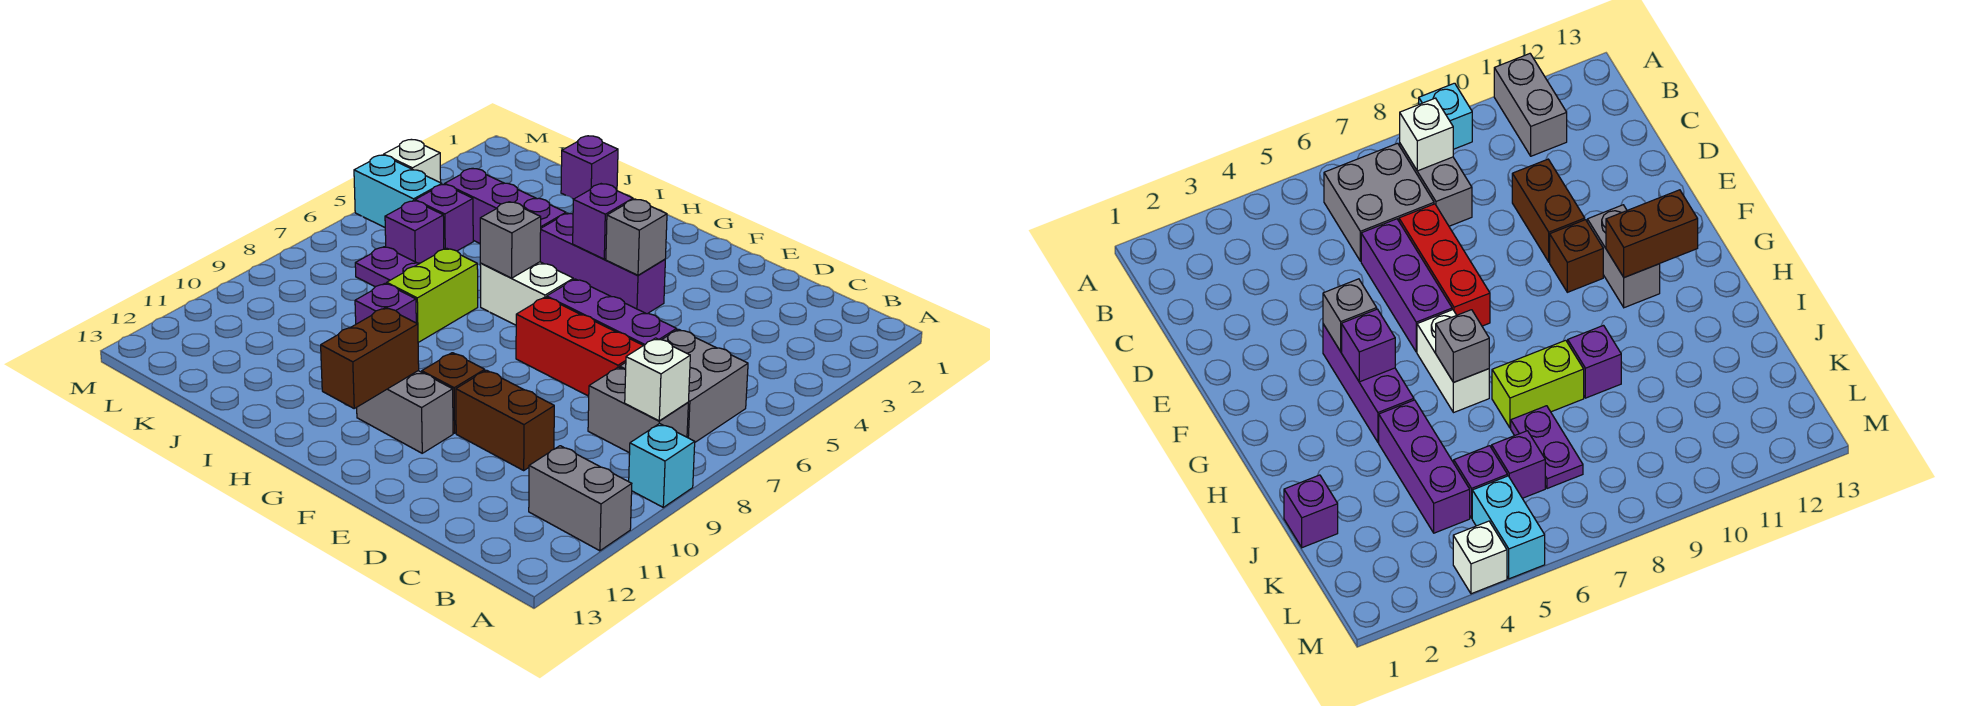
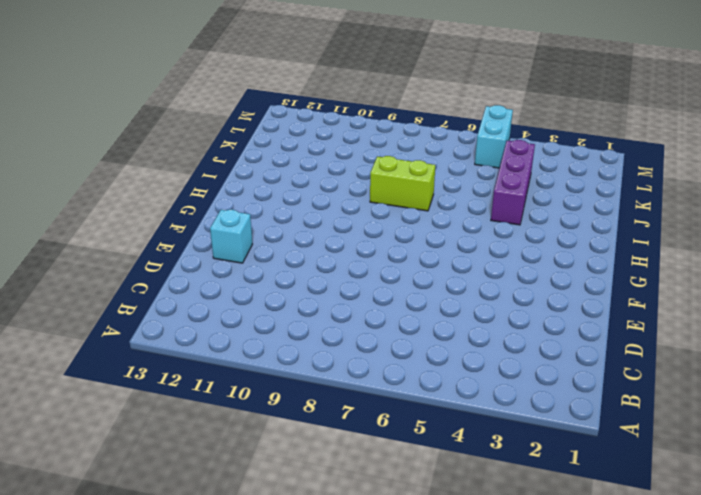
cyan brick E12 level 1 -> cyan brick A9 level 1
none -> grey brick A11:B11 level 1
none -> grey brick B6:C7 level 1
none -> grey brick B8:C8 level 1

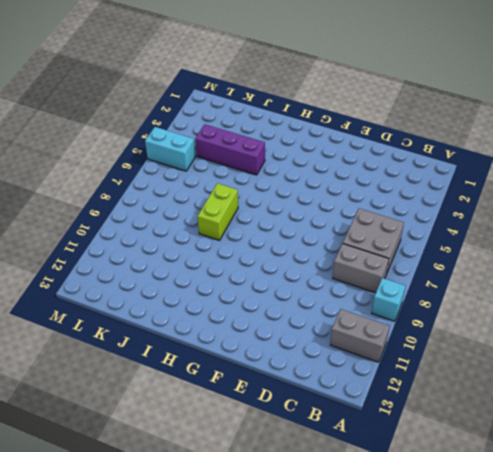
none -> purple brick D6:F6 level 1
none -> red brick D7:F7 level 1
none -> brown brick D10:E10 level 1

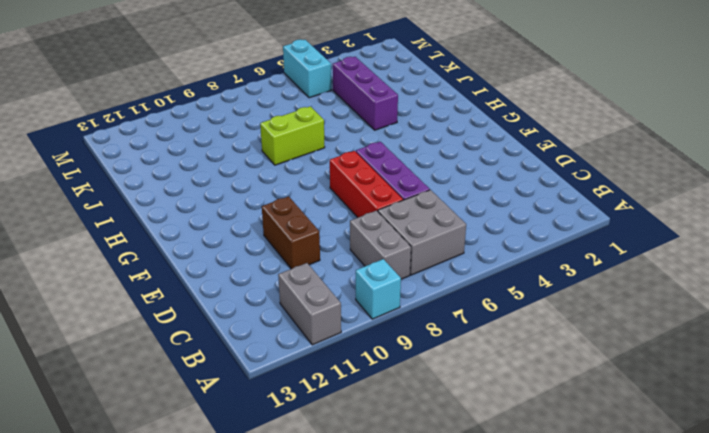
none -> purple brick F4:H4 level 1
none -> brown brick F10 level 1
none -> grey brick F11:G11 level 1

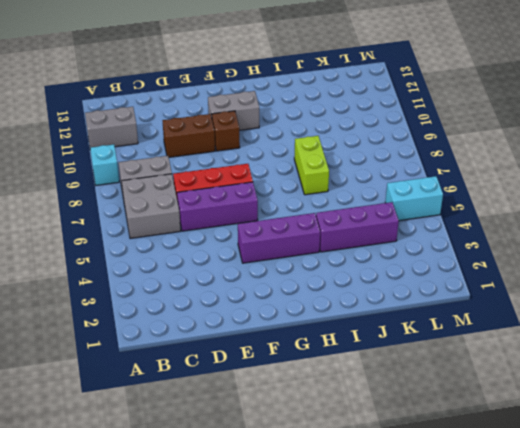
none -> white brick G6:H6 level 1
none -> purple brick I9 level 1
none -> purple brick J1 level 1

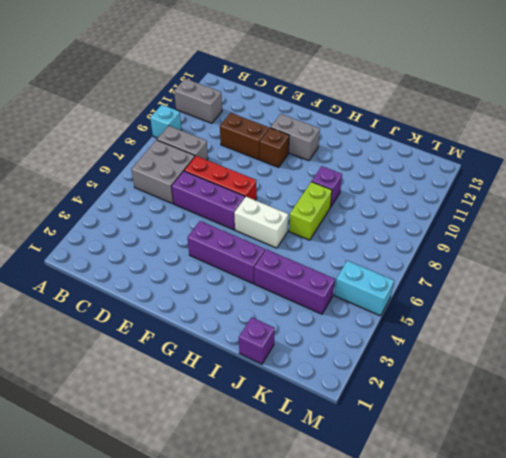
none -> purple plate J7:K7 level 1
none -> purple brick K5 level 1
none -> purple brick K6 level 1

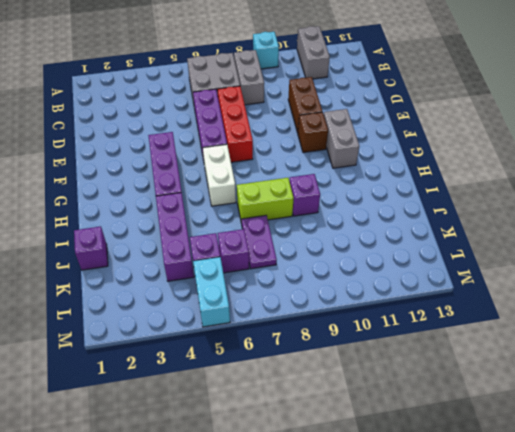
none -> white brick M4 level 1
none -> white brick B8 level 2
none -> grey brick F4 level 2

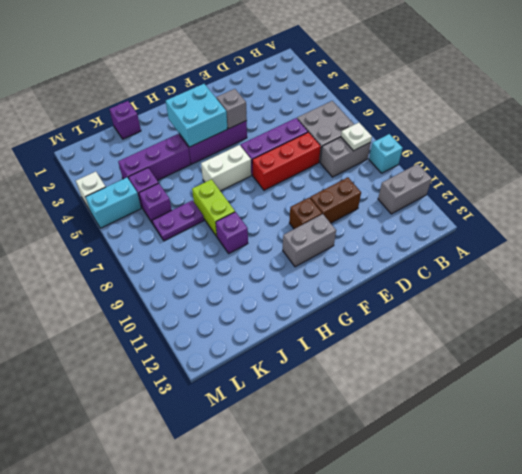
white plate B8 level 2 -> white brick B8 level 2
cyan brick G3:H4 level 2 -> purple brick G4 level 2
none -> brown brick G11:G12 level 2
none -> grey brick H6 level 2

